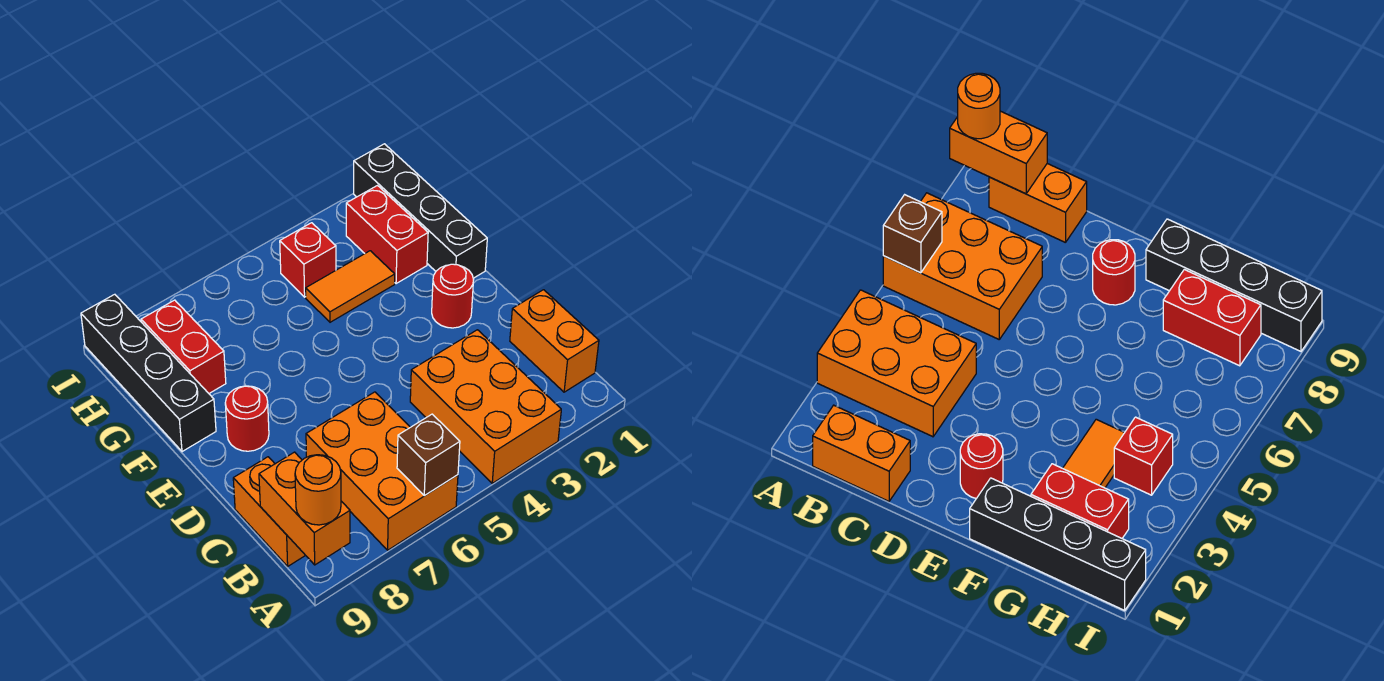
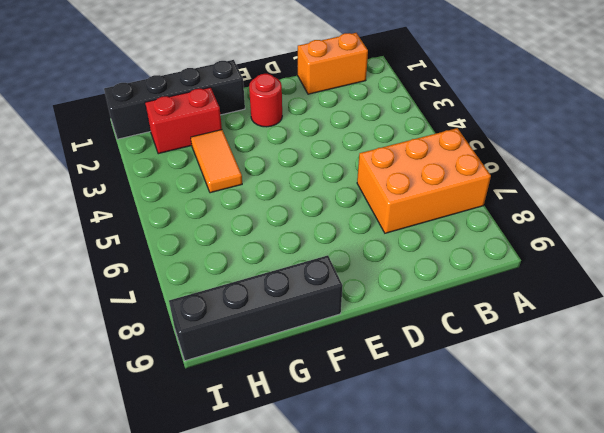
none -> orange brick A3:C4 level 1
none -> orange brick B9:C9 level 1
none -> red round brick E8 level 1

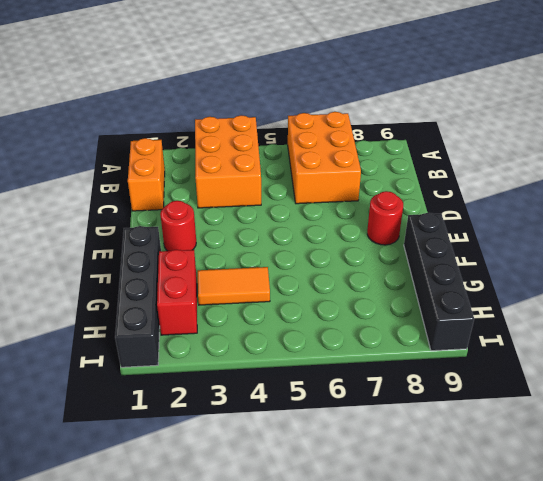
none -> orange brick B9:C9 level 1
none -> red brick G8:H8 level 1
none -> red brick H4 level 1

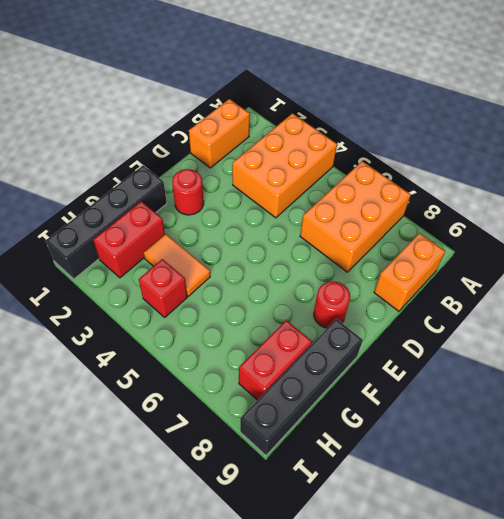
none -> brown brick A6 level 2
none -> orange brick A9:B9 level 2
none -> orange round brick A9 level 3

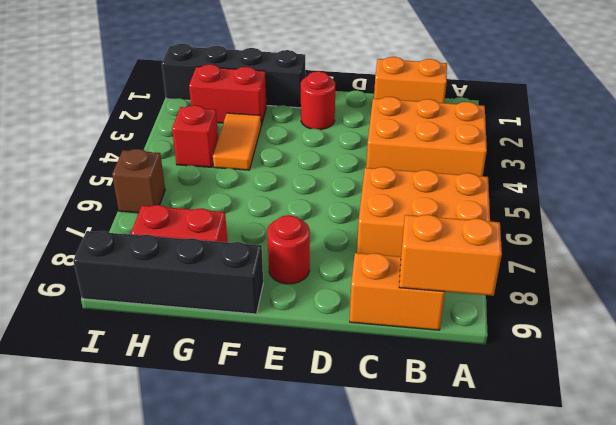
brown brick I6 level 1 -> brown brick A6 level 2
none -> orange round brick A9 level 3

